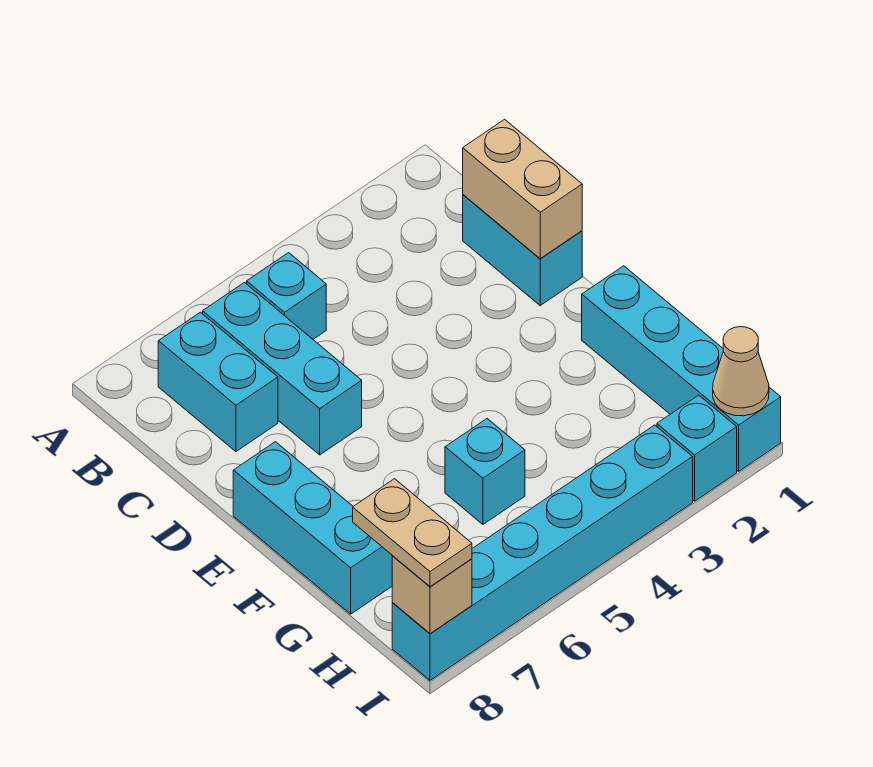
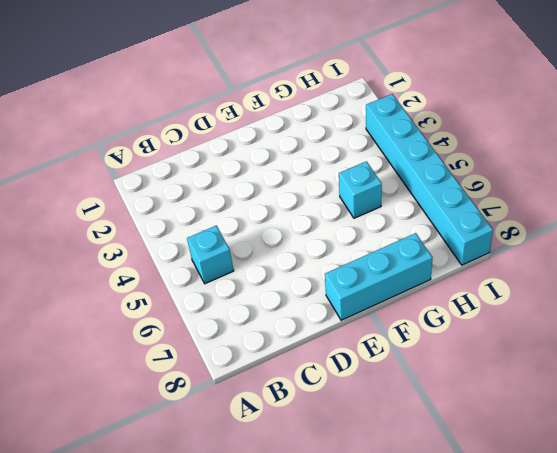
none -> cyan brick B6:D6 level 1
none -> cyan brick B7:C7 level 1
none -> cyan brick C1:D1 level 1

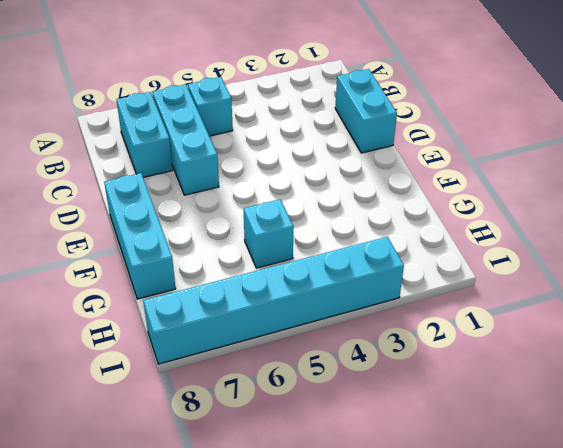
none -> cyan brick F1:I1 level 1
none -> cyan brick I2 level 1
none -> tan brick C1:D1 level 2

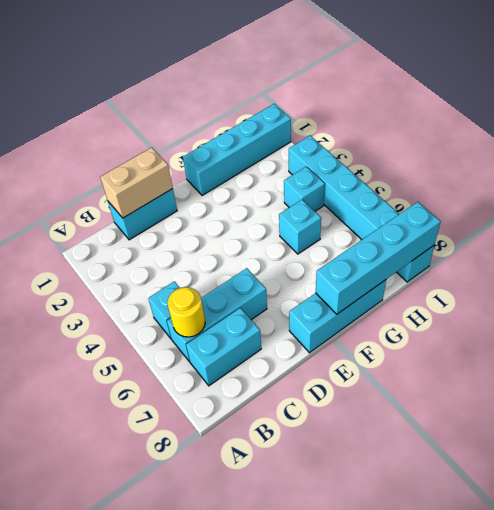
yellow round brick B6 level 2 -> none
cyan brick F8:I8 level 2 -> tan brick I8 level 2
cyan brick H4 level 1 -> cyan brick I2 level 1
none -> tan cone I1 level 2
none -> tan plate H8:I8 level 3

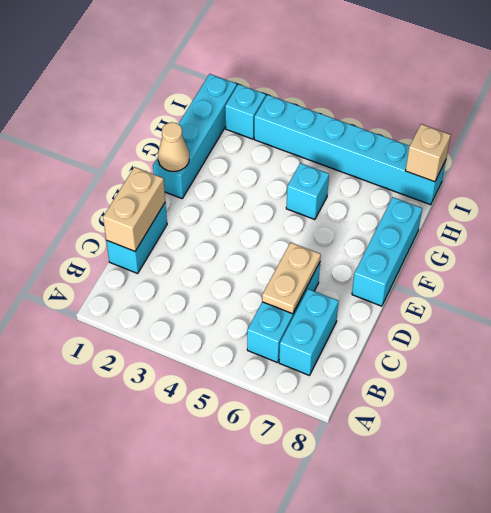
tan plate C6:D6 level 2 -> tan plate H8:I8 level 3
tan cone F1 level 2 -> tan cone I1 level 2
none -> cyan brick B5 level 1

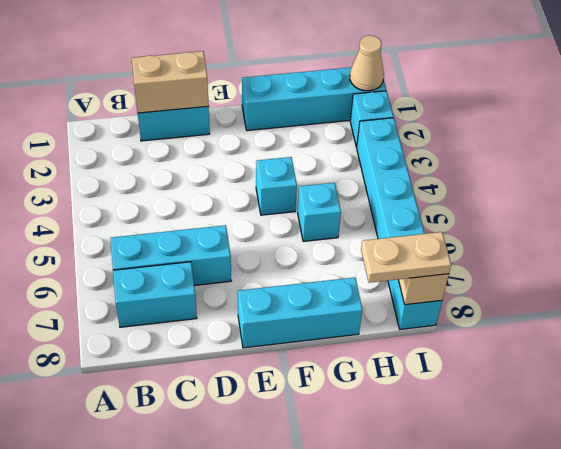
cyan brick F4 level 1 -> cyan brick B5 level 1

